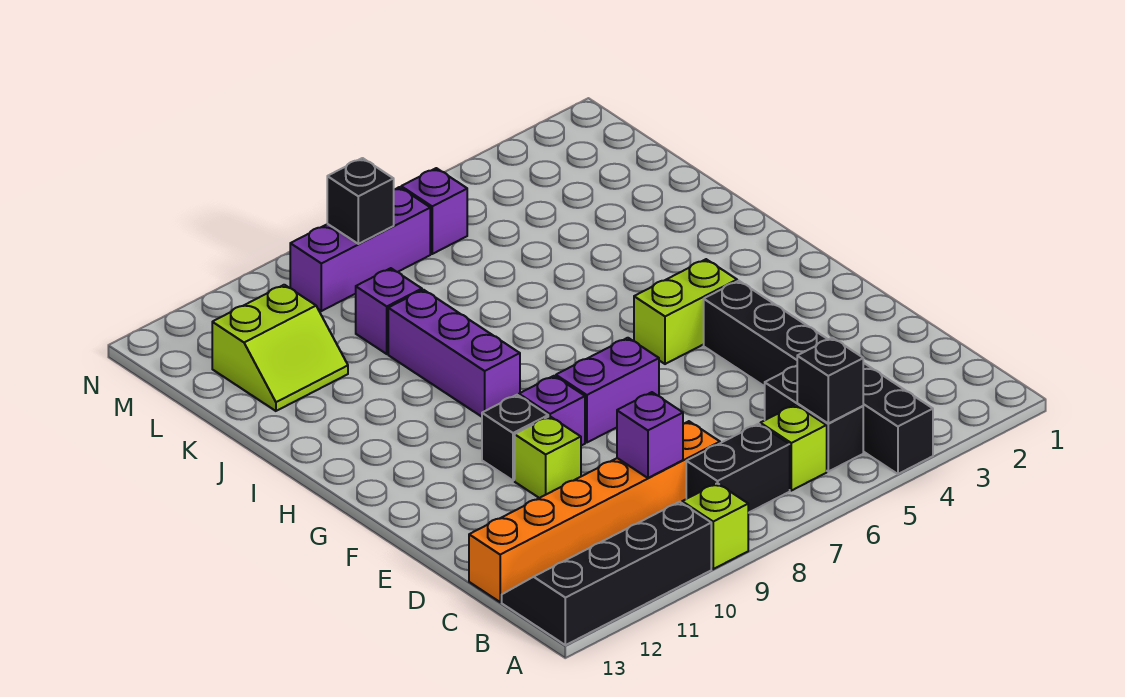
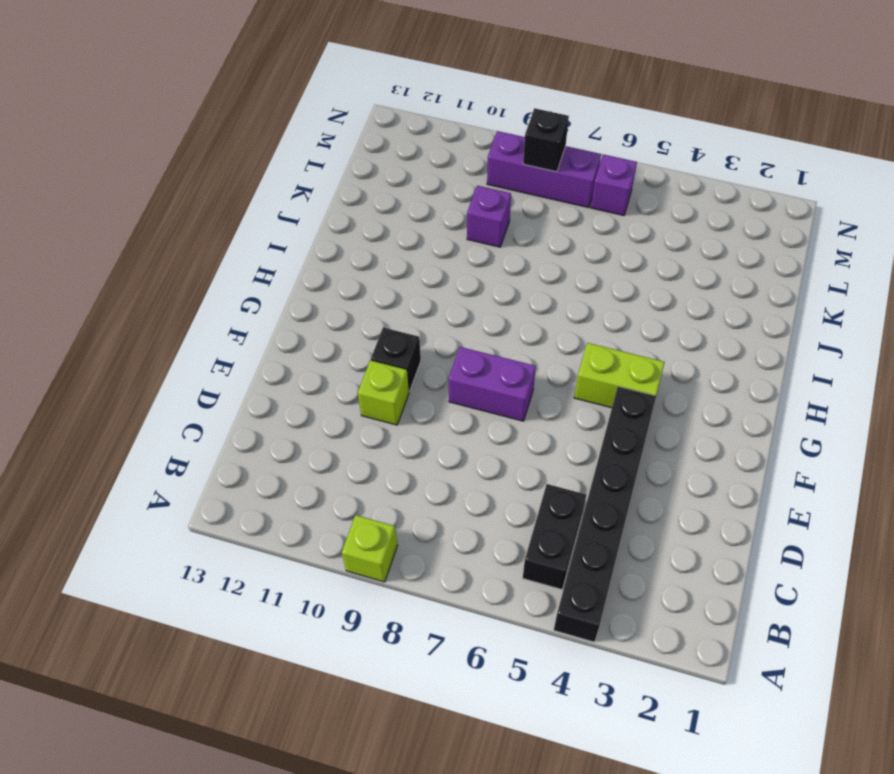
none -> black slope A10:B13 level 1 top A
none -> lime brick B6 level 1
none -> black brick B7:B8 level 1

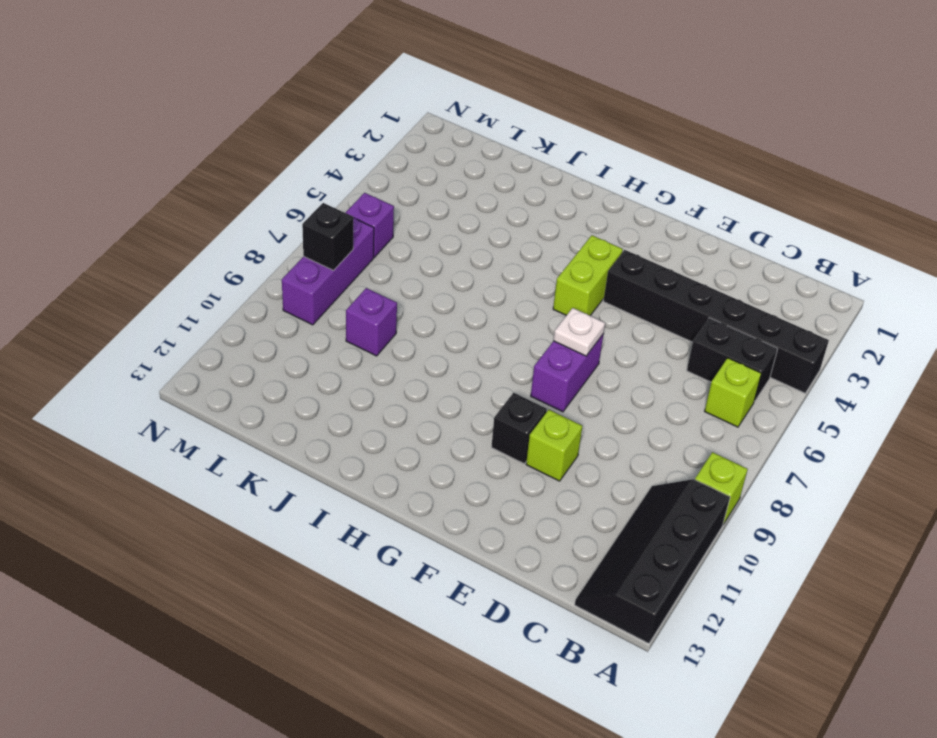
white plate F7 level 2 -> none
none -> black brick B7:B8 level 1
none -> orange brick C8:C13 level 1
none -> purple brick F9 level 1

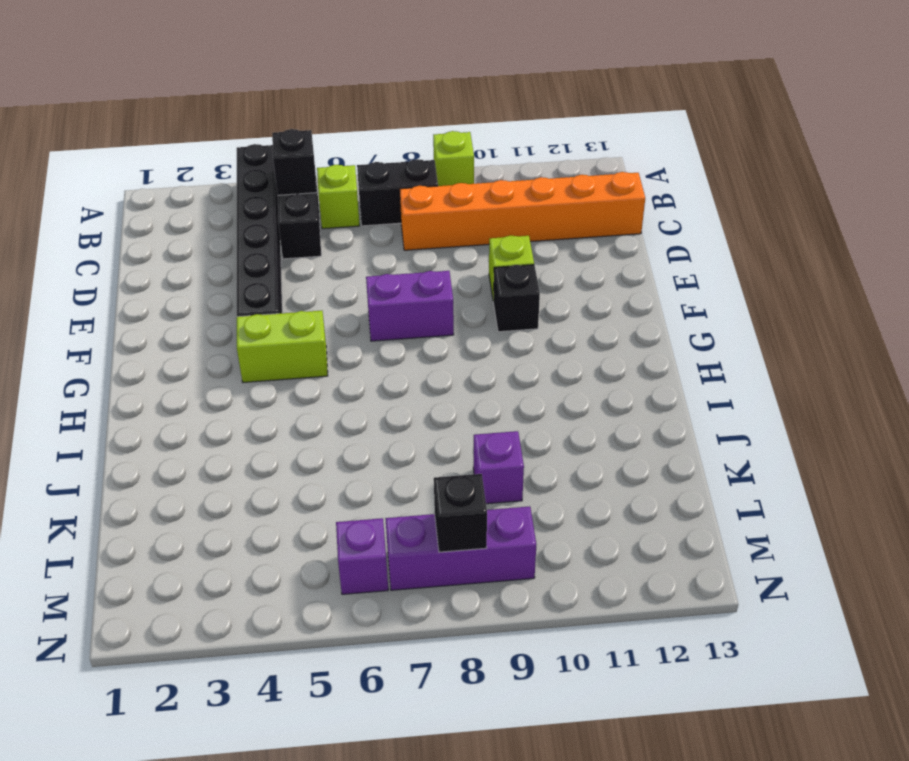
none -> black slope A10:B13 level 1 top A
none -> purple brick F9 level 1
none -> purple brick H9:J9 level 1

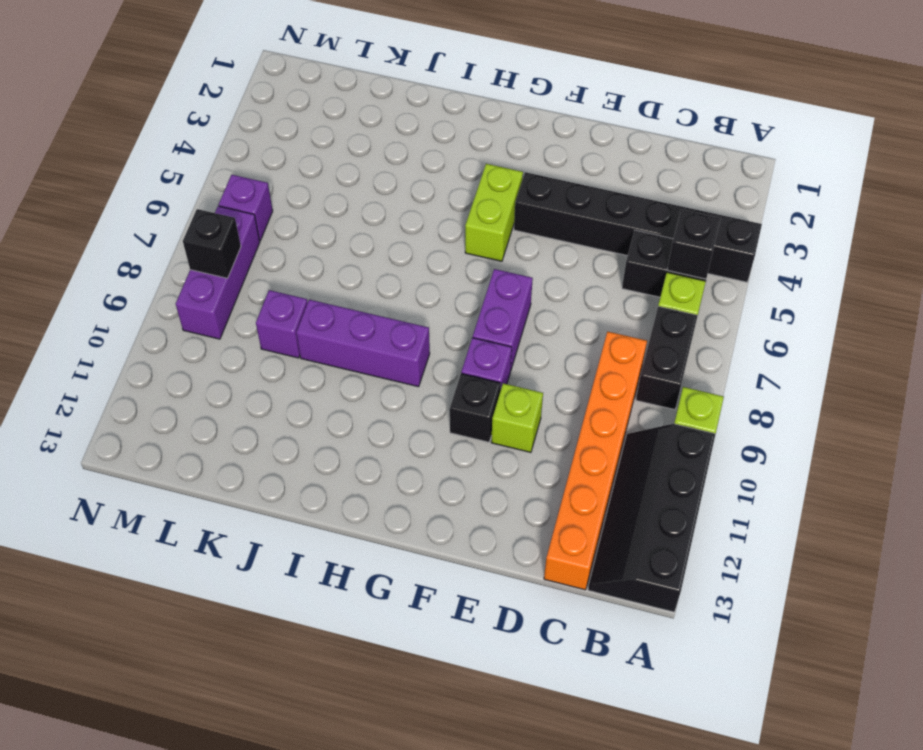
none -> lime slope K11:L12 level 1 top L
none -> purple brick C9 level 2

